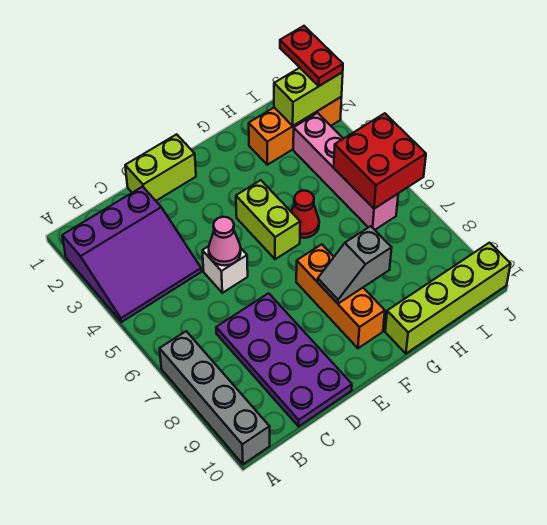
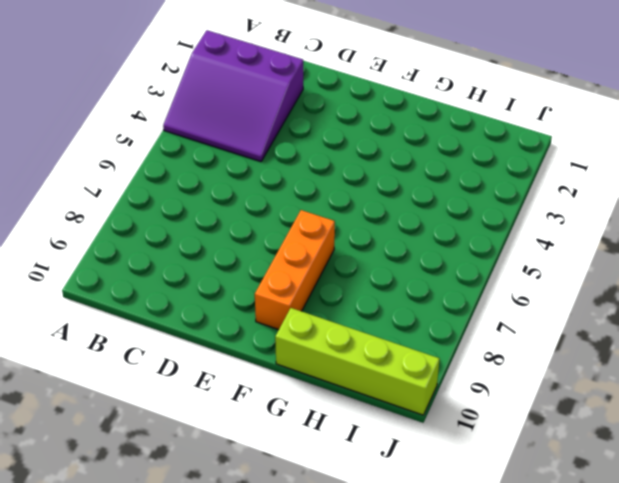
none -> grey brick A7:A10 level 1
none -> purple plate C7:D10 level 1
none -> lime brick D1:E1 level 1

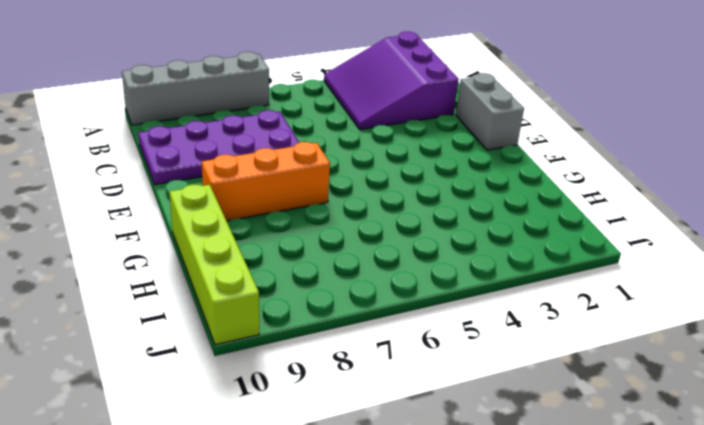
grey brick D1:E1 level 1 -> lime brick D1:E1 level 1
none -> white brick D5 level 1
none -> lime brick F4:F5 level 1
none -> red cone G5 level 1

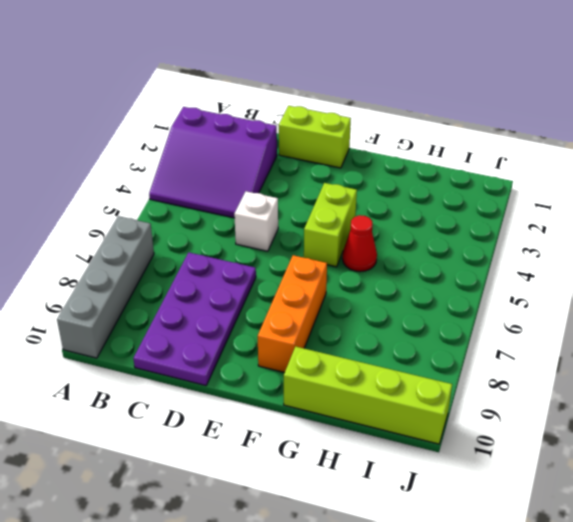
none -> orange brick H2:J2 level 1
none -> pink brick I3:I6 level 1
none -> pink cone D5 level 2

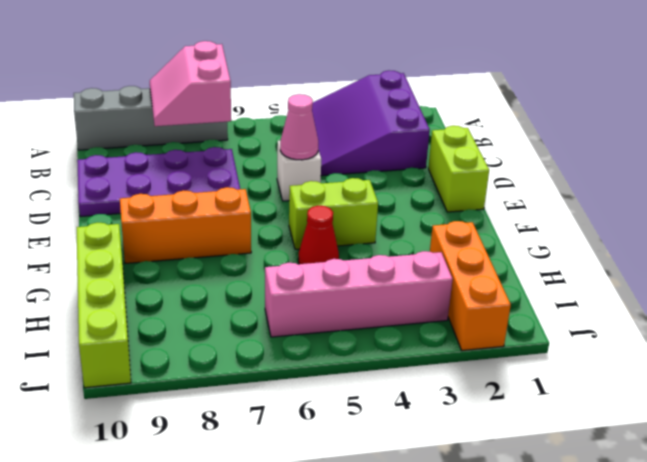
pink slope A7:B8 level 2 top 7 -> none
none -> grey slope F8:G8 level 2 top G
none -> lime brick I2:J2 level 2
none -> red brick I5:J6 level 2

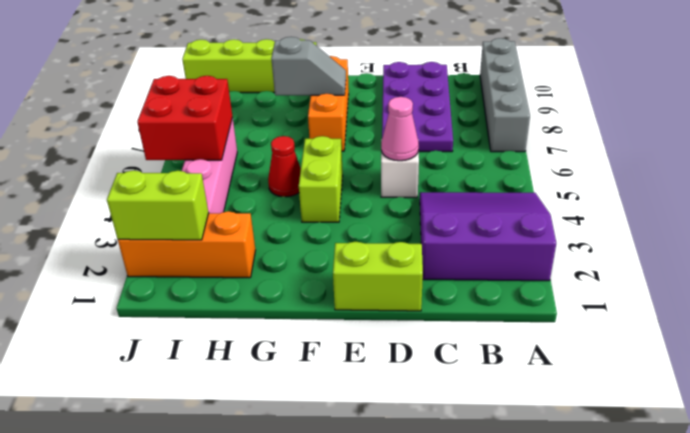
none -> red plate J1:J2 level 3

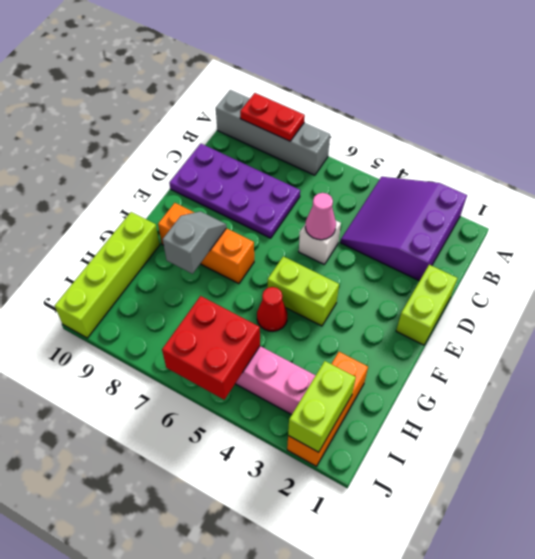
red plate A8:A9 level 2 -> red plate J1:J2 level 3

